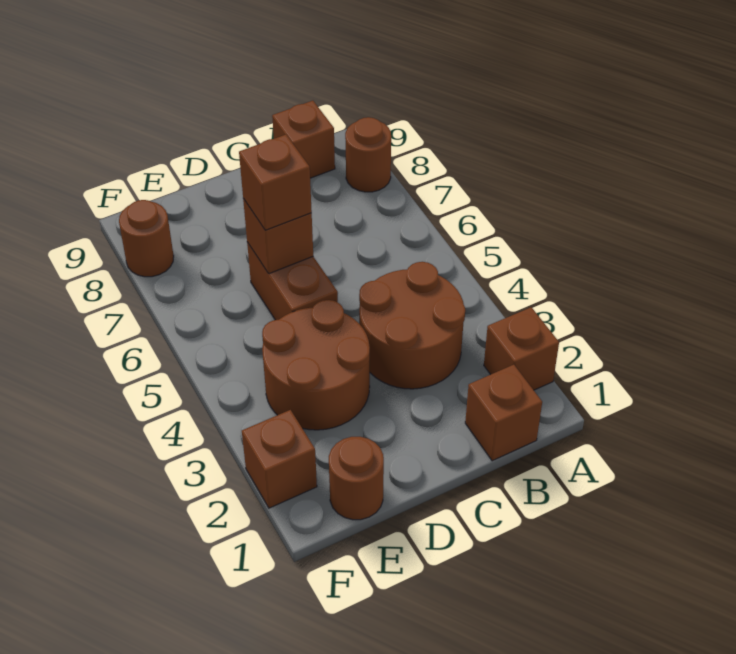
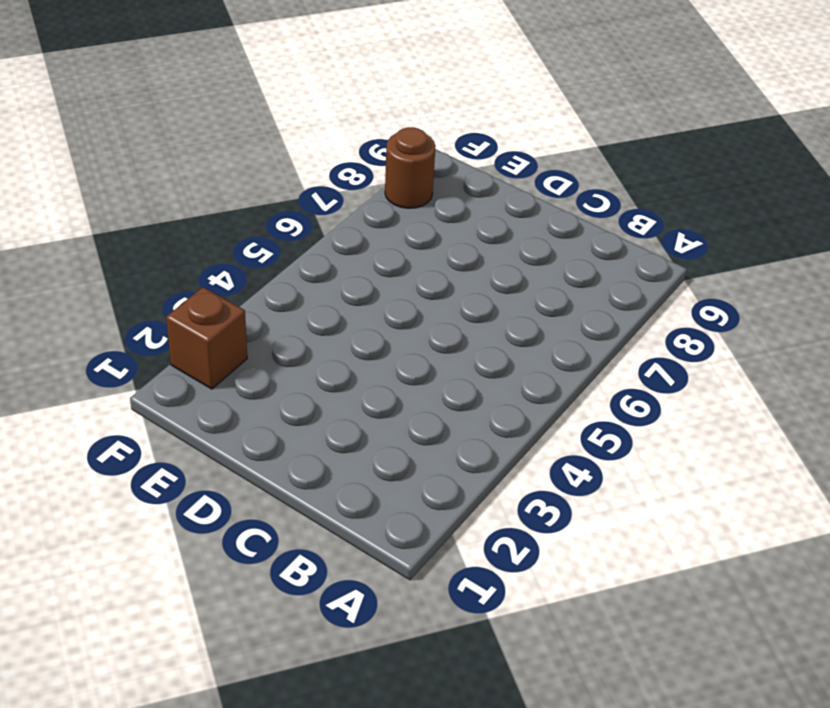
none -> brown brick A2 level 1
none -> brown round brick A8 level 1
none -> brown brick B1 level 1

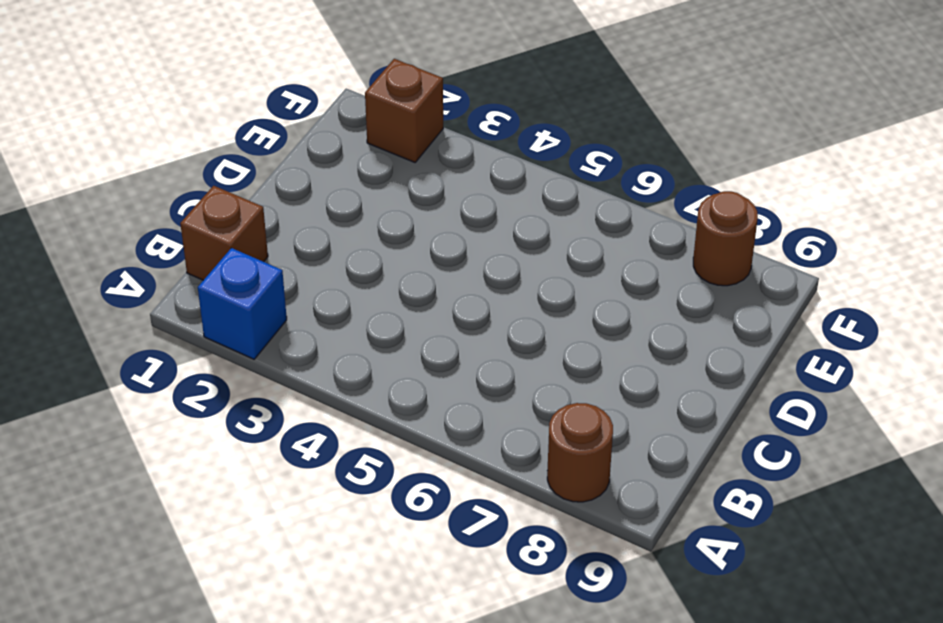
blue brick A2 level 1 -> brown brick A2 level 1
none -> brown round brick B3:C4 level 1
none -> brown brick B9 level 1
none -> brown round brick D3:E4 level 1

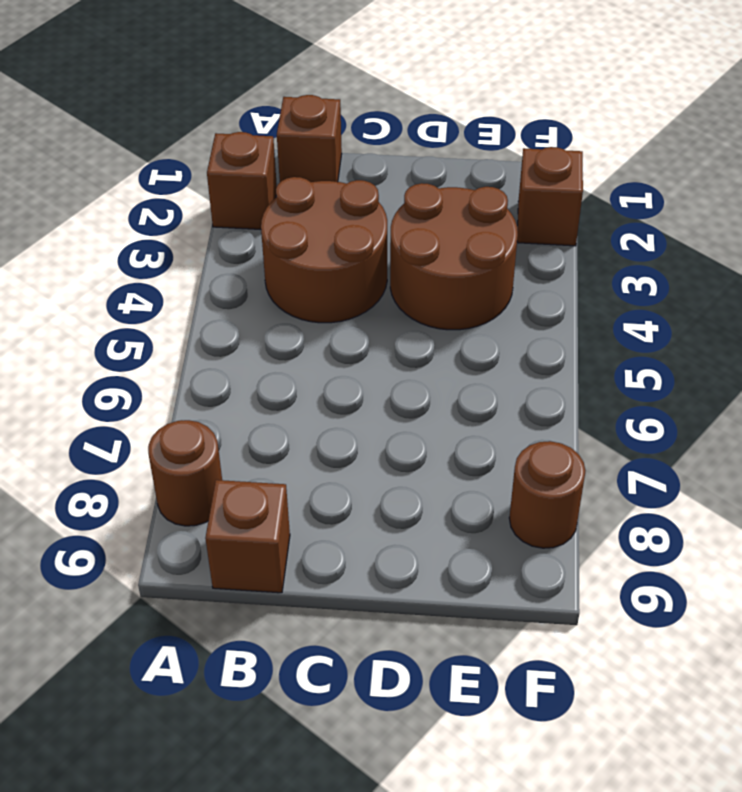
none -> brown brick D5:D6 level 1
none -> brown round brick E1 level 1
none -> brown brick D6 level 2

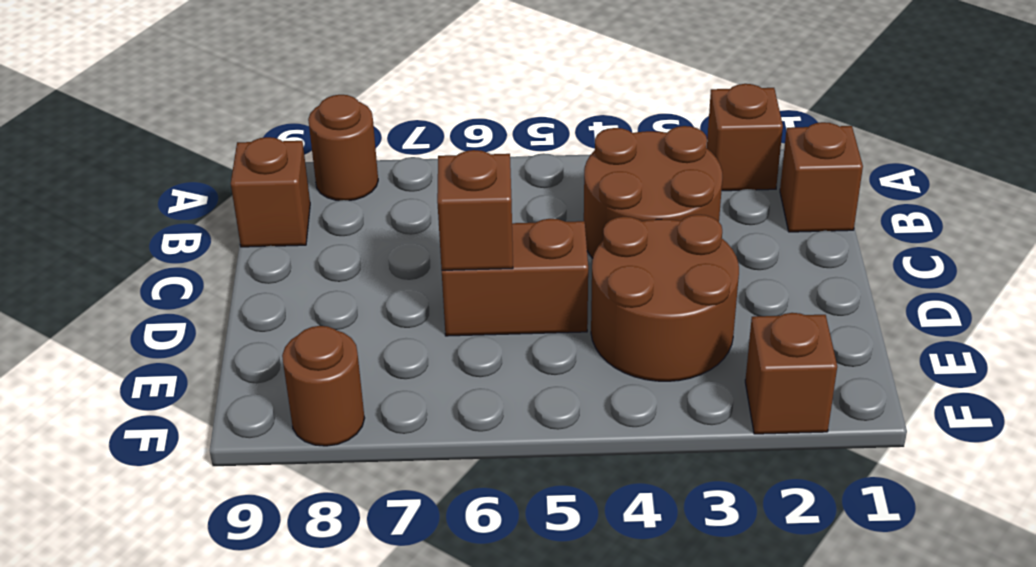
none -> brown round brick E1 level 1
none -> brown brick D6 level 3

